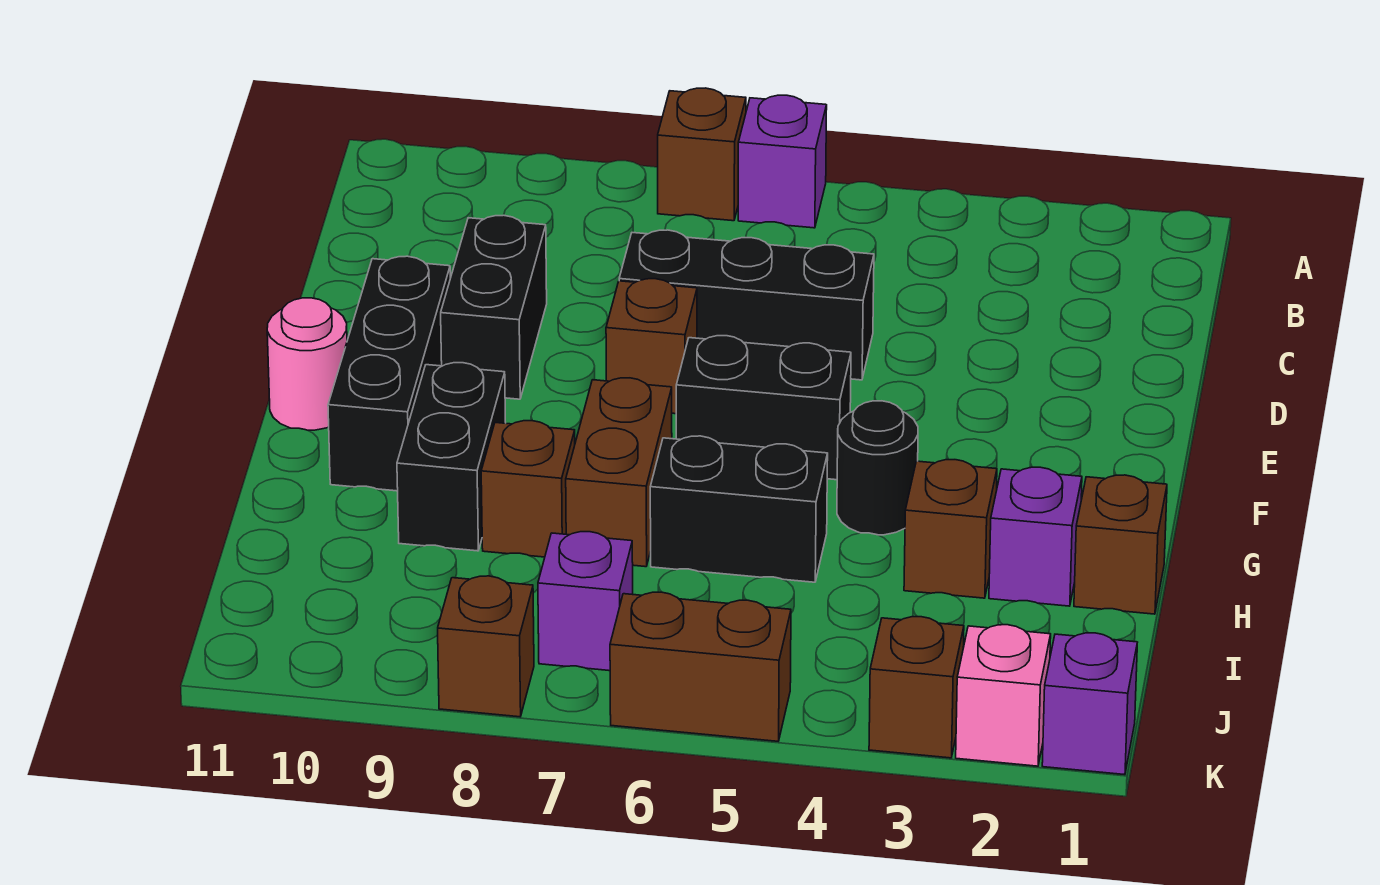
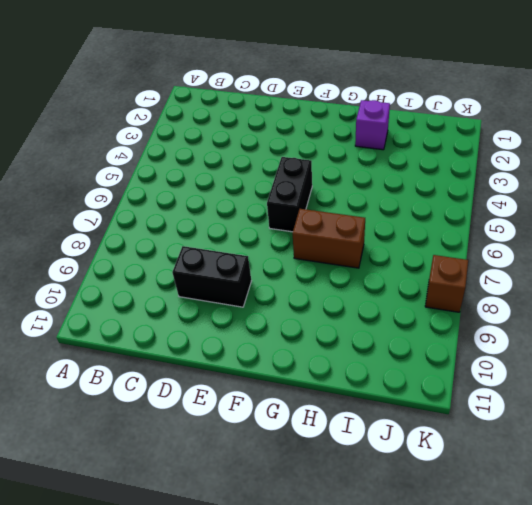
none -> purple brick A6 level 1
none -> brown brick A7 level 1
none -> black brick D5:D7 level 1

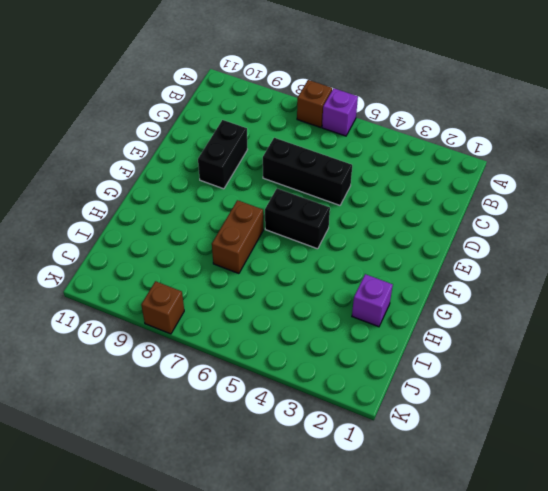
none -> brown brick E7 level 1
none -> black brick E10:G10 level 1
none -> pink round brick F11 level 1

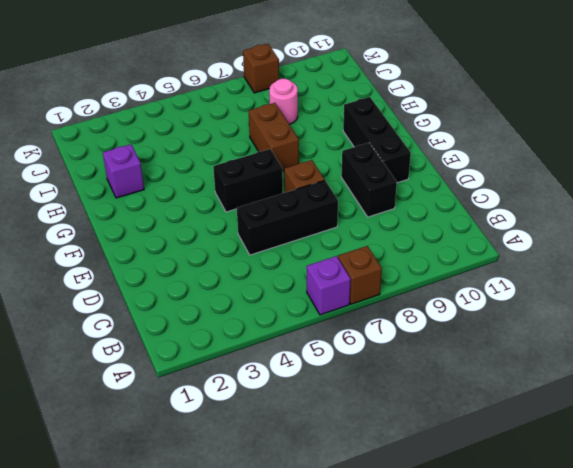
pink round brick I8 level 1 -> pink round brick F11 level 1
none -> black round brick G4 level 1
none -> black brick G9:H9 level 1
none -> brown brick H1 level 1

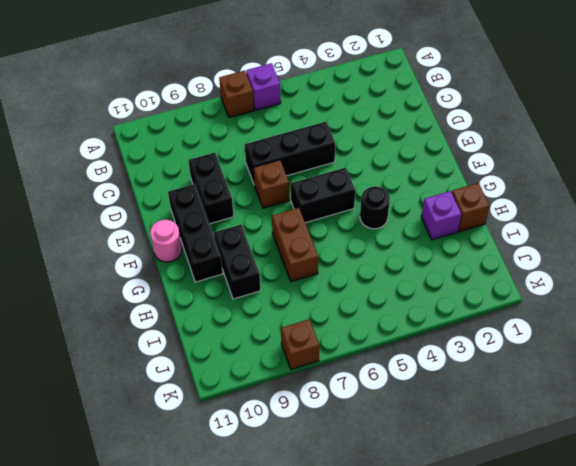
none -> brown brick H3 level 1
none -> black brick H5:H6 level 1
none -> brown brick H8 level 1

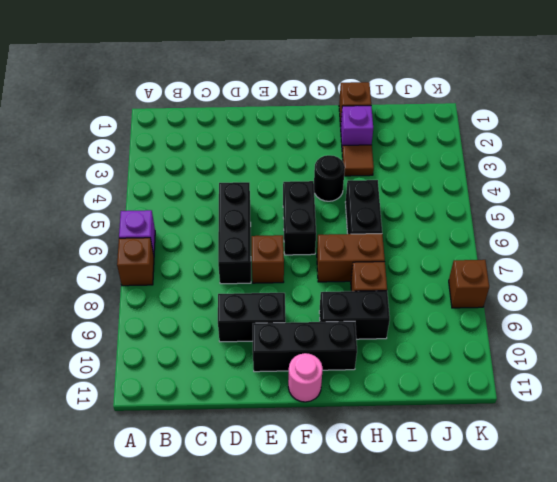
brown tile H3 level 1 -> brown brick H3 level 1
none -> purple brick J7 level 1
none -> purple brick K1 level 1
none -> pink brick K2 level 1

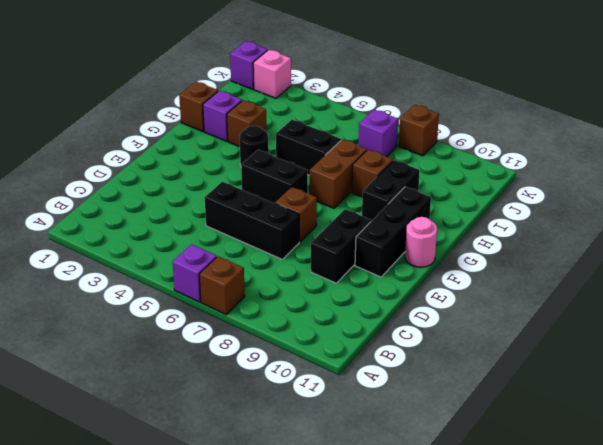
none -> brown brick K3 level 1
none -> brown brick K5:K6 level 1

